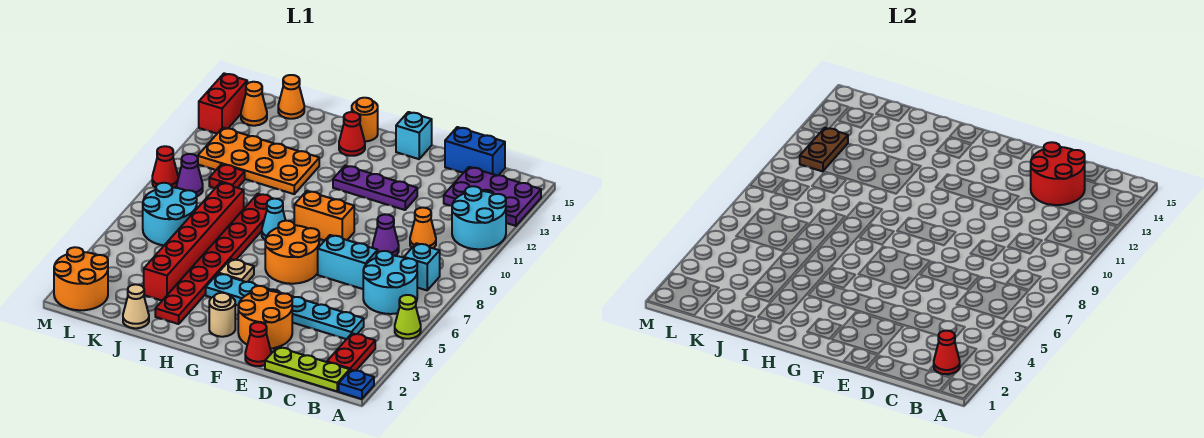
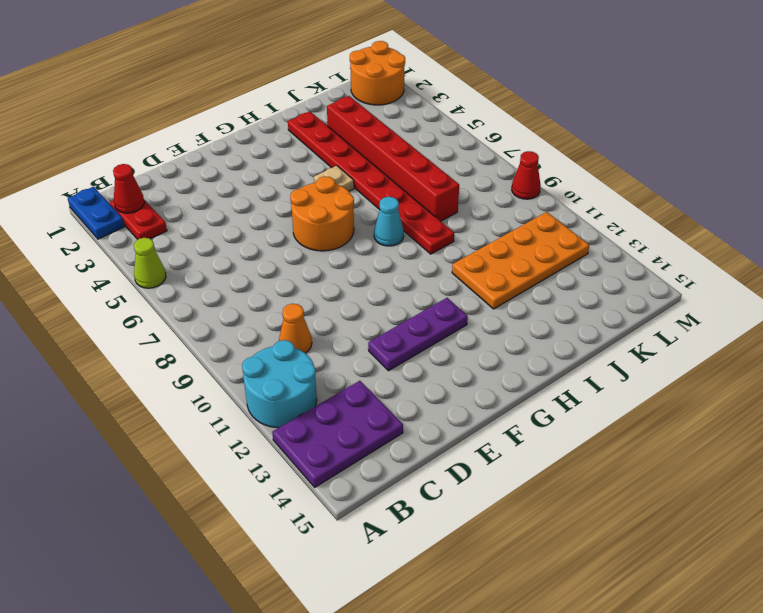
blue plate A1:A2 level 1 -> blue plate A1 level 1
none -> lime plate B1:D1 level 1
none -> cyan round brick B6:C7 level 1
none -> cyan brick B8 level 1
none -> cyan plate C4:H4 level 1

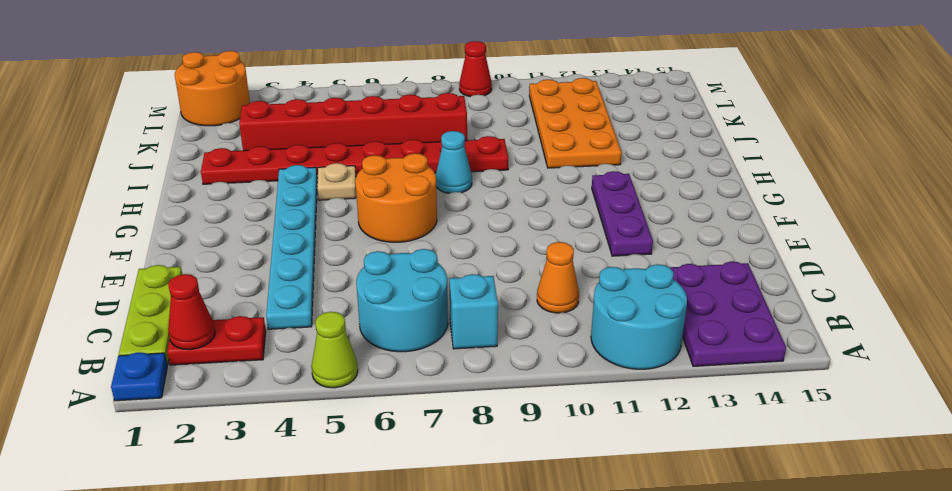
none -> blue brick C15:D15 level 1
none -> cyan brick D7:E7 level 1
none -> purple cone D9 level 1
none -> red cone E1 level 1

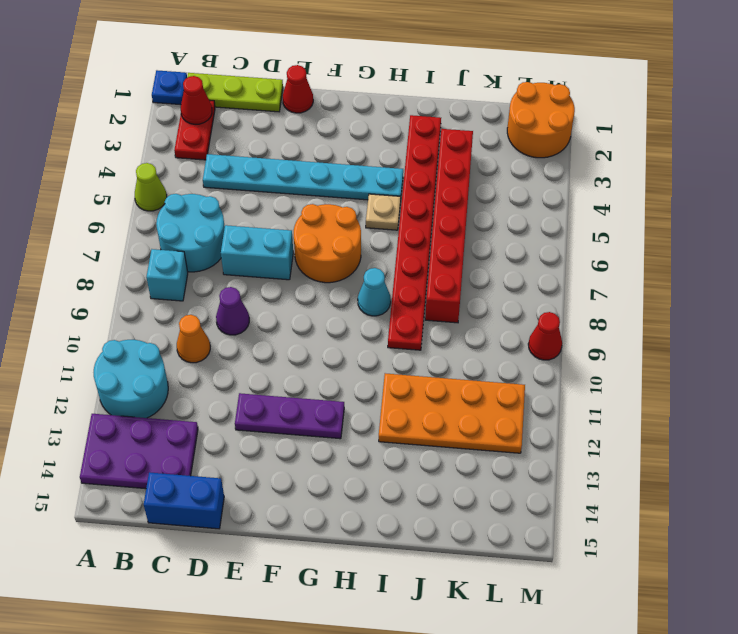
none -> orange round brick E2:F3 level 1
none -> orange brick F9:G9 level 1
none -> cyan brick F15 level 1
none -> tan round brick G2 level 1

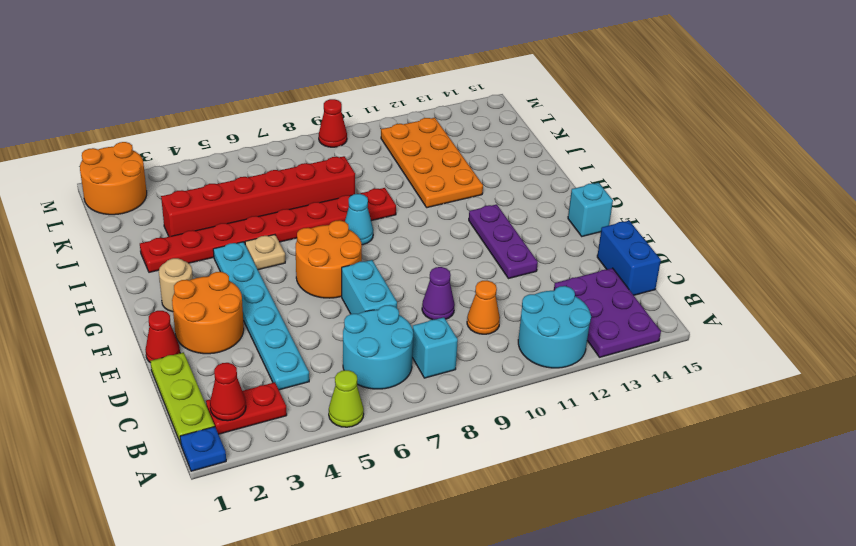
none -> orange brick F9:G9 level 1
none -> red cone H14 level 1
none -> orange round brick H15 level 1
none -> tan cone J1 level 1

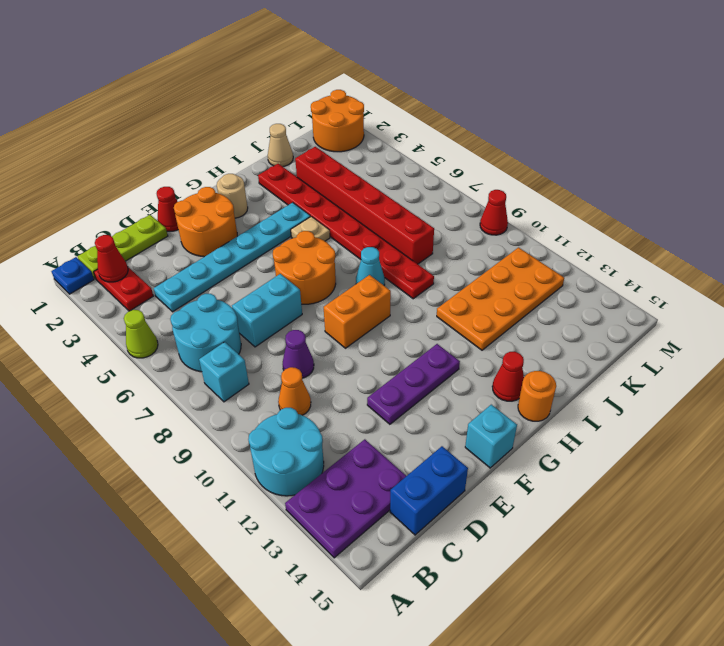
none -> cyan round brick K6:L7 level 1
none -> red plate K10 level 1
none -> orange cone K15 level 1
none -> purple cone L9 level 1

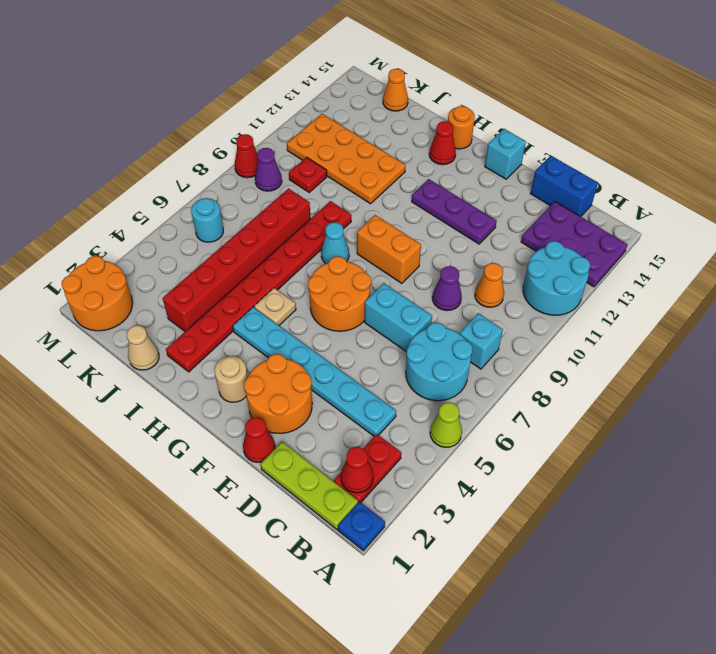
cyan round brick L6 level 1 -> cyan round brick K6:L7 level 1
none -> orange cone L14 level 1
none -> red brick M13:M14 level 1
none -> red round brick C13:D14 level 2
none -> brown plate L11:L12 level 2

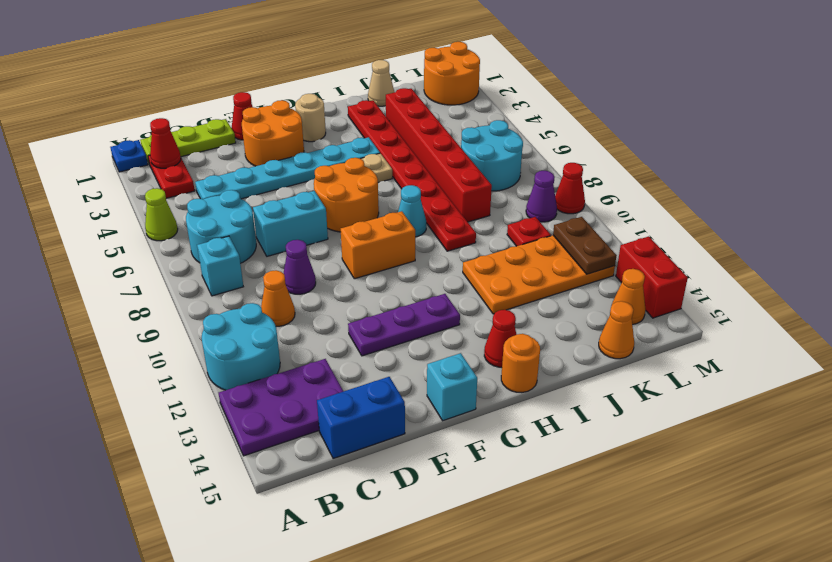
none -> red round brick C13:D14 level 2

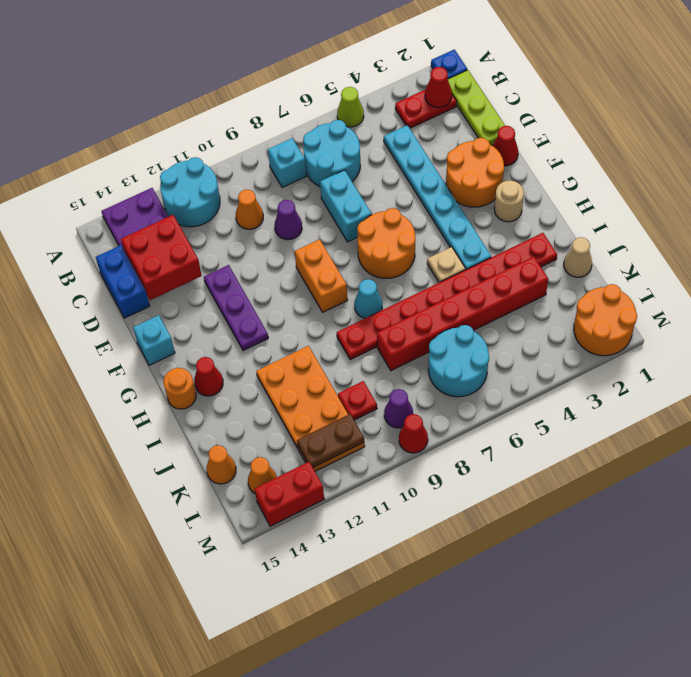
red brick C13:D14 level 2 -> red round brick C13:D14 level 2

